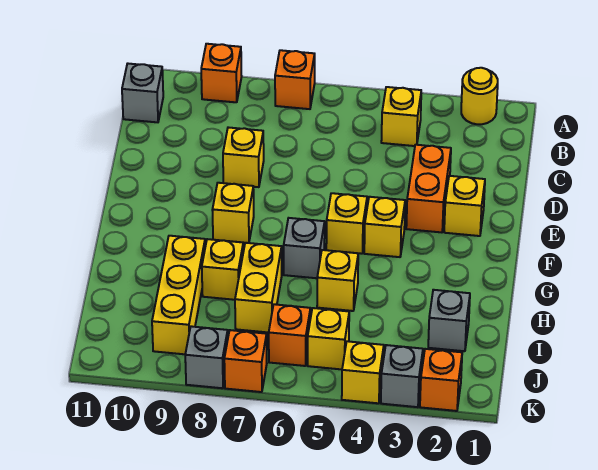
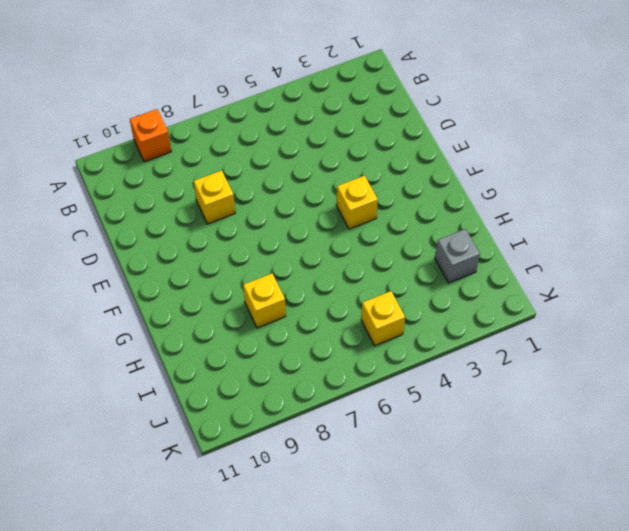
none -> yellow round brick A2 level 1
none -> orange brick A7 level 1
none -> yellow brick B4 level 1

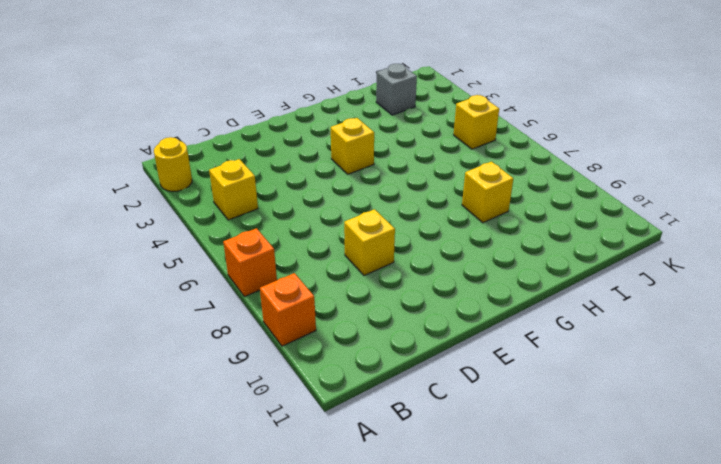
none -> grey brick B11 level 1
none -> orange brick D3:E3 level 1
none -> yellow brick E2 level 1

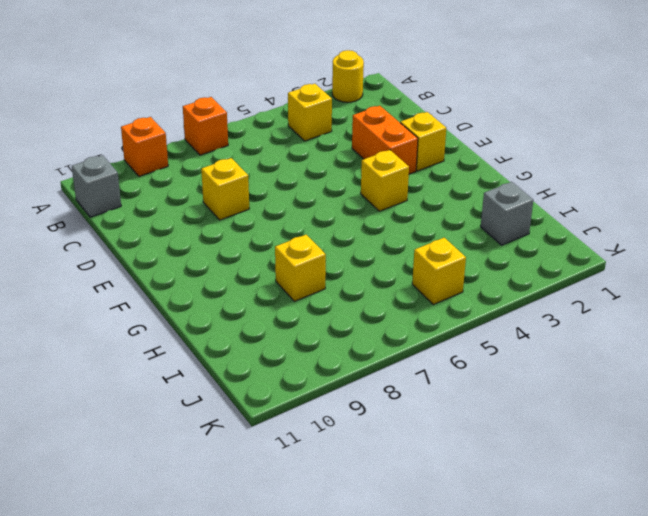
none -> yellow brick F5 level 1
none -> yellow brick F8 level 1
none -> grey brick G6 level 1

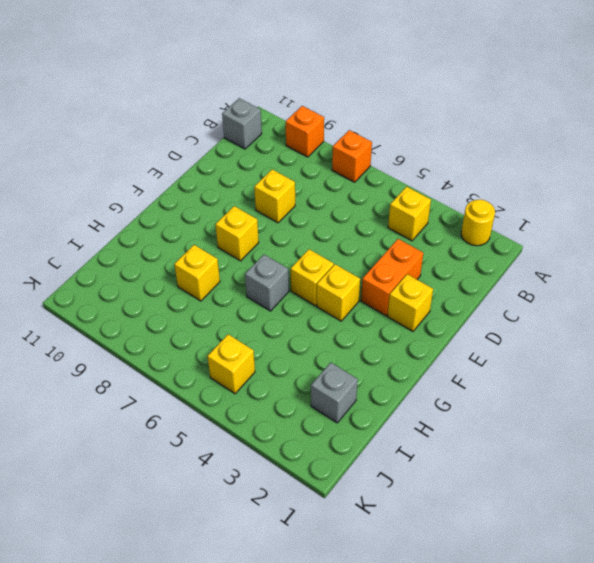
none -> yellow brick H5 level 1
none -> yellow brick H7:I7 level 1
none -> yellow brick H9:J9 level 1

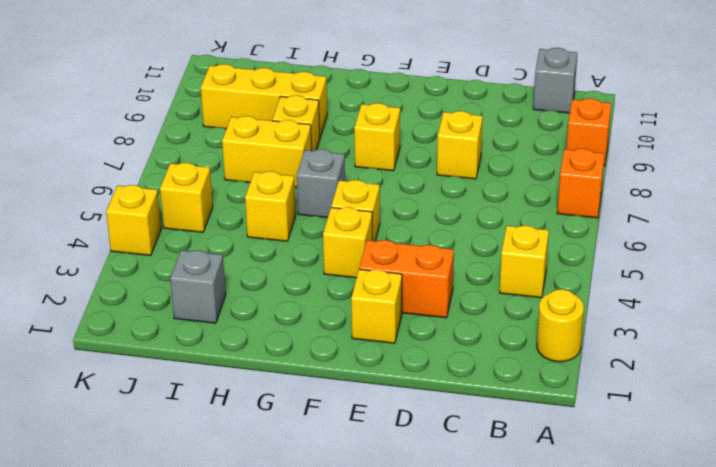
none -> orange brick J6 level 1
none -> orange brick K2 level 1
none -> grey brick K3 level 1

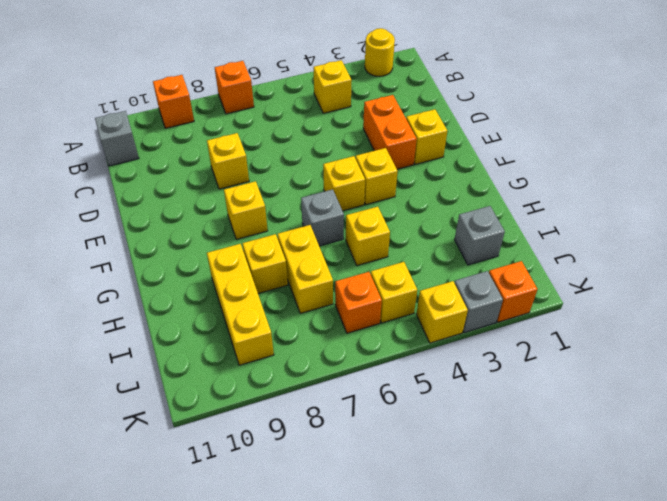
none -> orange brick K7 level 1
none -> grey brick K8 level 1

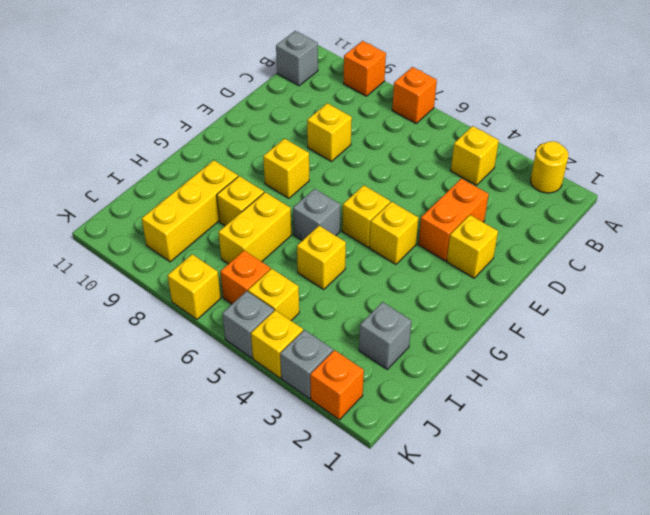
grey brick K5 level 1 -> grey brick K8 level 1
yellow brick K7 level 1 -> orange brick K7 level 1

